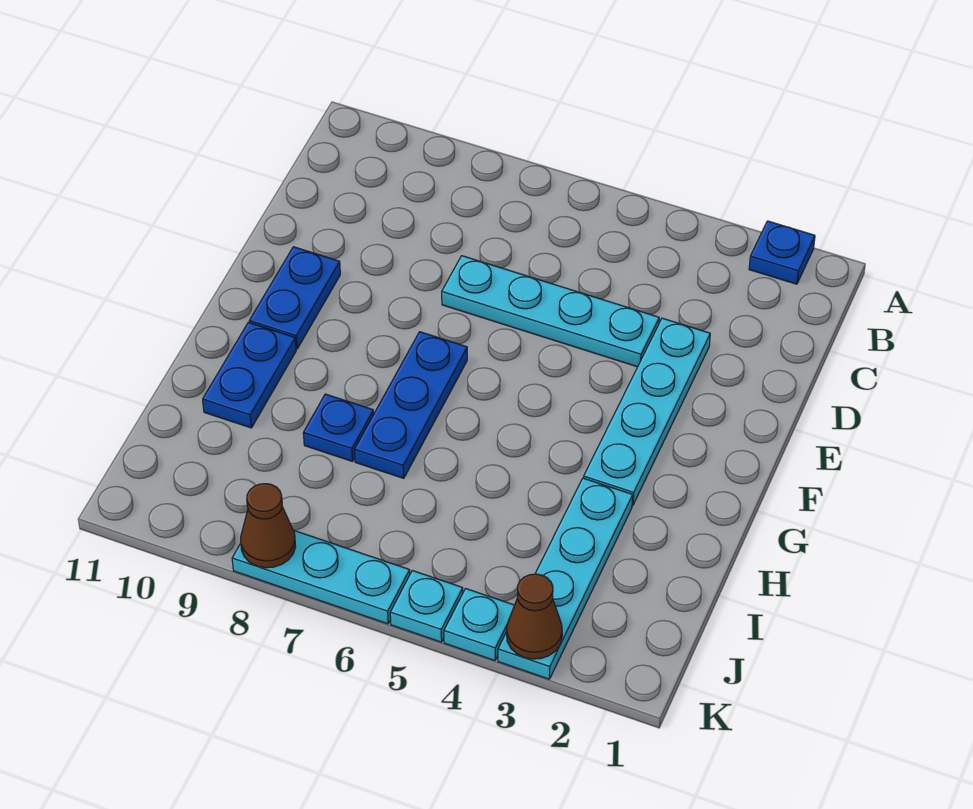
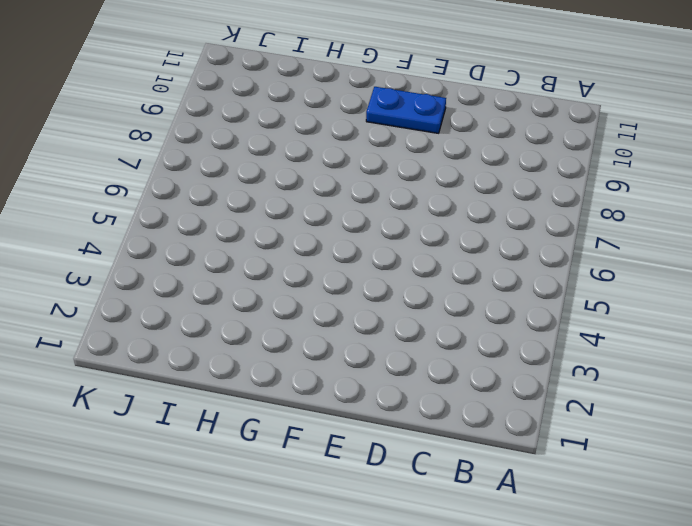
none -> blue plate A2 level 1
none -> cyan plate D3:G3 level 1
none -> cyan plate D4:D7 level 1

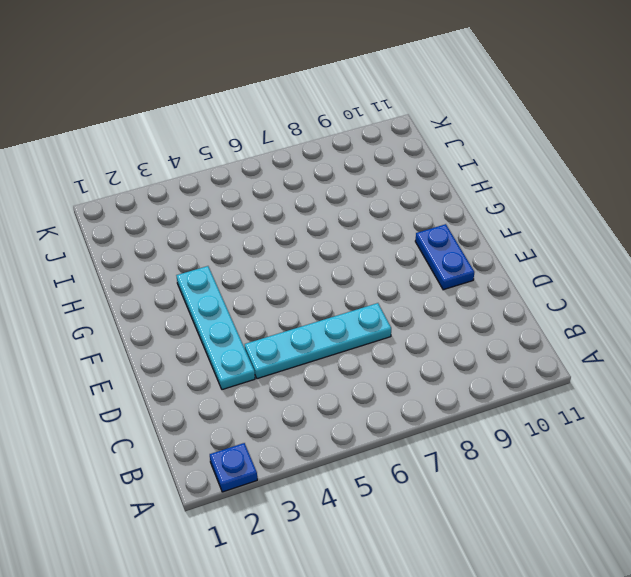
none -> blue plate F7:H7 level 1
none -> blue plate G10:H10 level 1
none -> cyan plate H3:K3 level 1

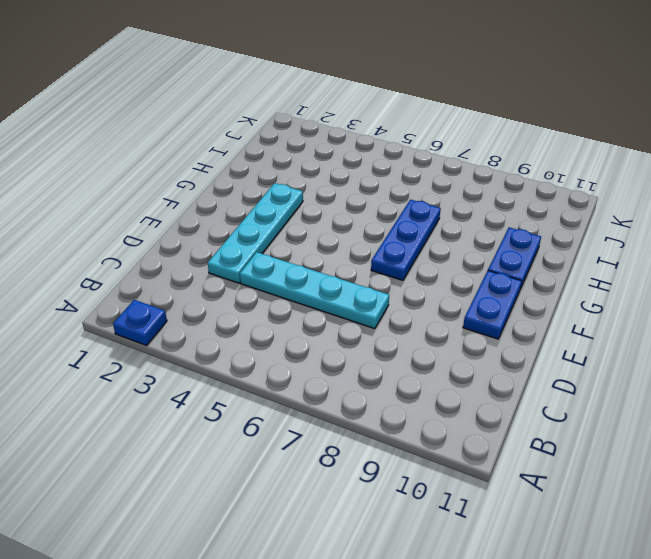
none -> cyan plate H3:K3 level 1
none -> blue plate H8 level 1
none -> cyan plate K4 level 1

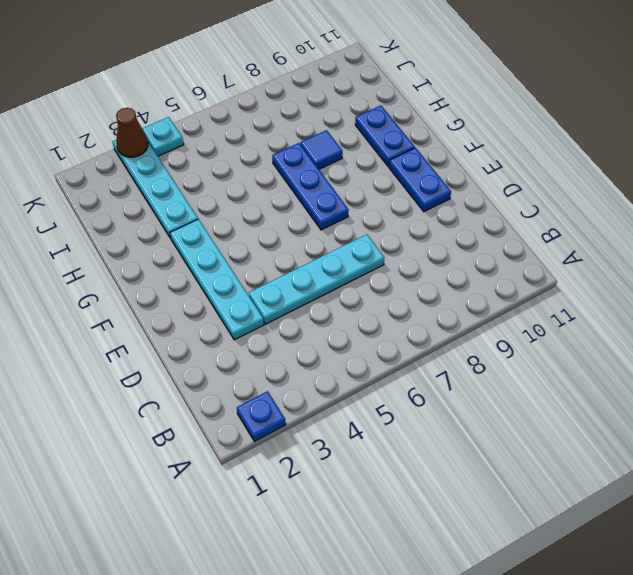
blue tile H8 level 1 -> blue plate H8 level 1
none -> cyan plate K5 level 1
none -> cyan plate K6:K8 level 1
none -> brown cone K8 level 2

